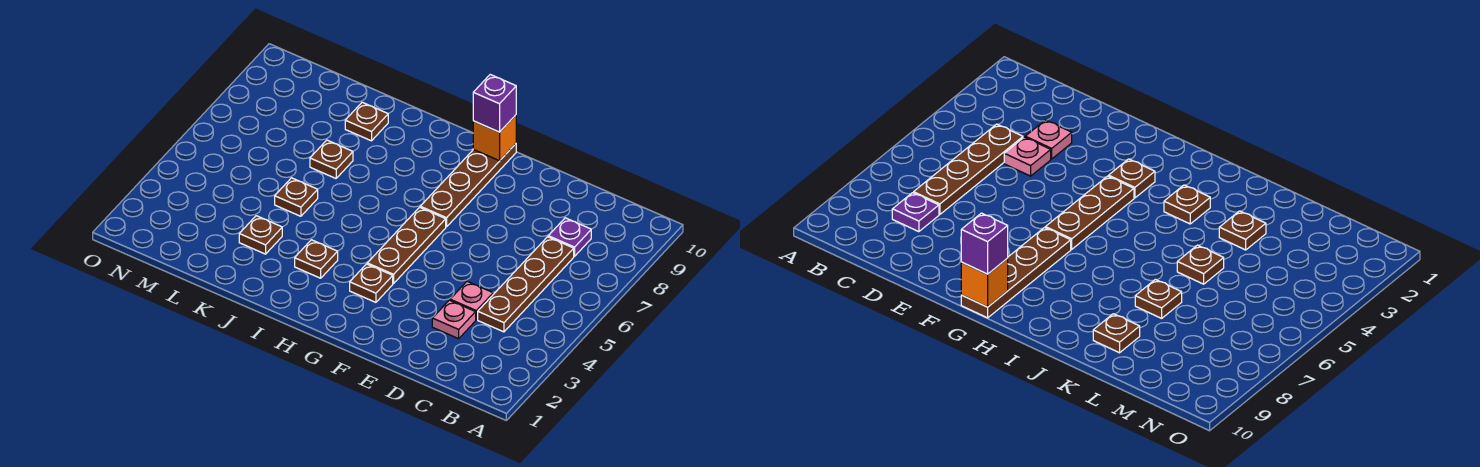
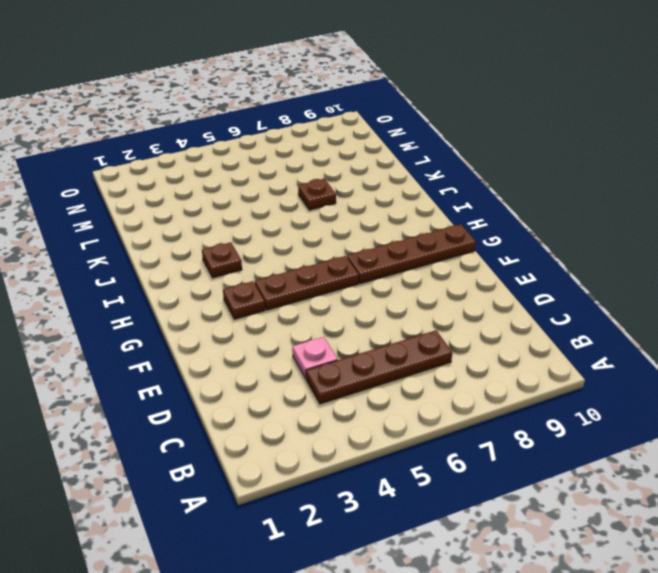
none -> purple plate C8 level 1
none -> pink plate D3 level 1
none -> brown plate K3 level 1

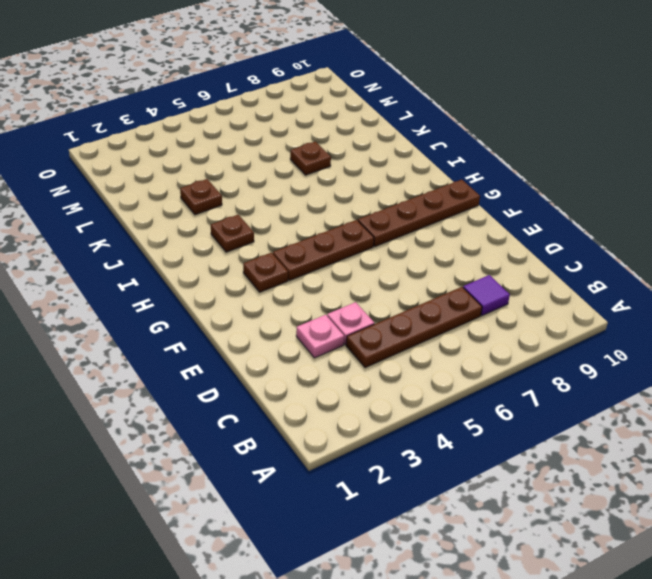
purple tile C8 level 1 -> purple plate C8 level 1
none -> brown plate K5 level 1
none -> brown plate K9 level 1
none -> orange brick G10 level 2

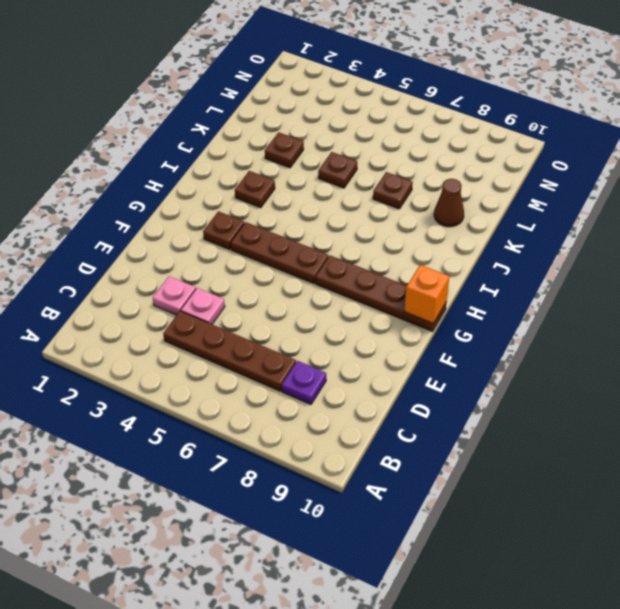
brown cone K9 level 1 -> brown plate K9 level 1
none -> purple brick G10 level 3

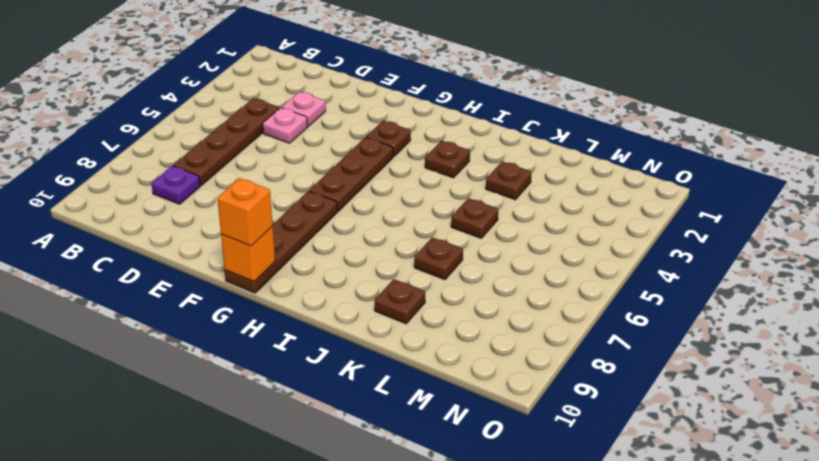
orange brick G10 level 3 -> purple brick G10 level 3

